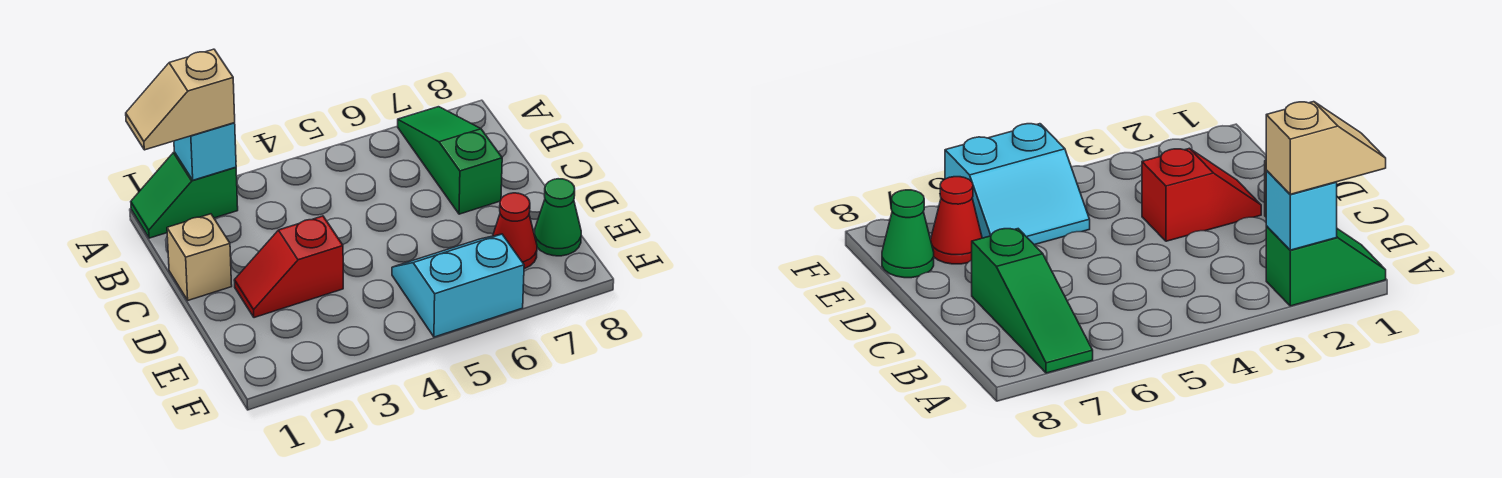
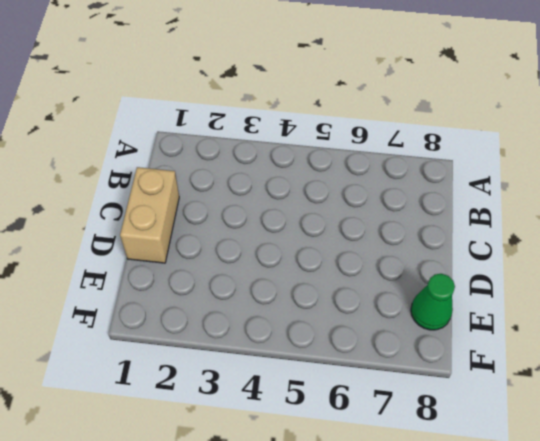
tan brick C1:D1 level 1 -> tan brick C1 level 1
none -> green slope A1:A2 level 1 top 2
none -> green slope A7:C7 level 1 top C

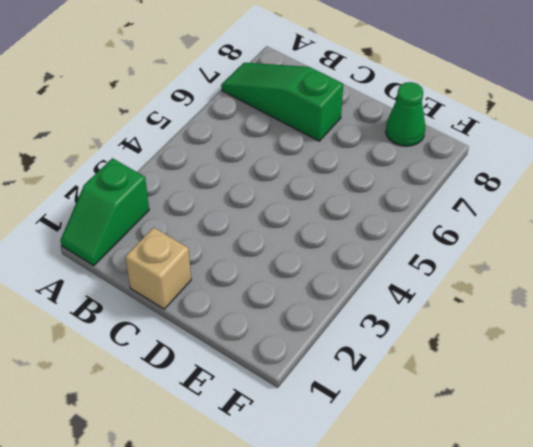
none -> red slope D2:D3 level 1 top 3
none -> cyan slope E5:F6 level 1 top F

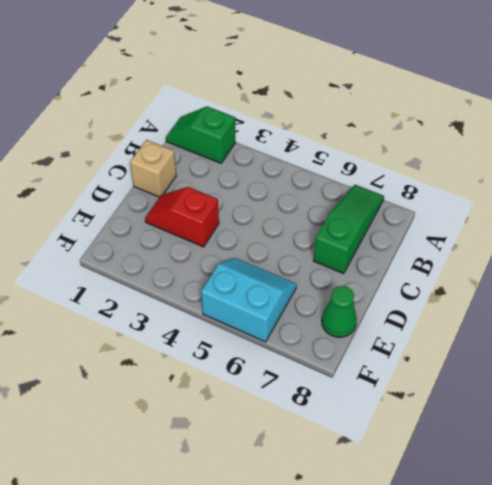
none -> red cone E7 level 1
none -> cyan brick A2 level 2

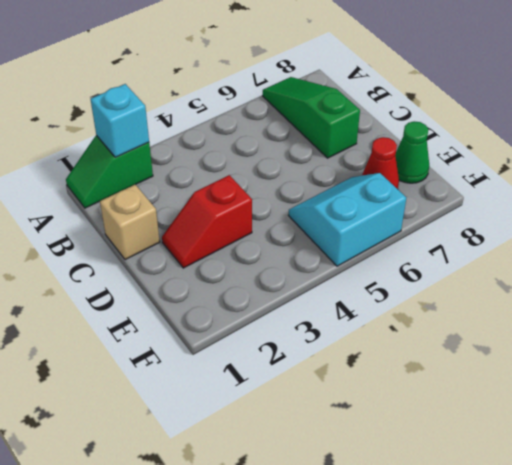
none -> tan slope A1:A2 level 3 top 2

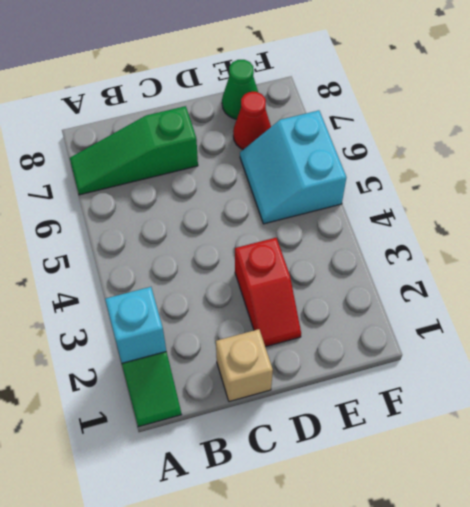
none -> tan slope A1:A2 level 3 top 2

